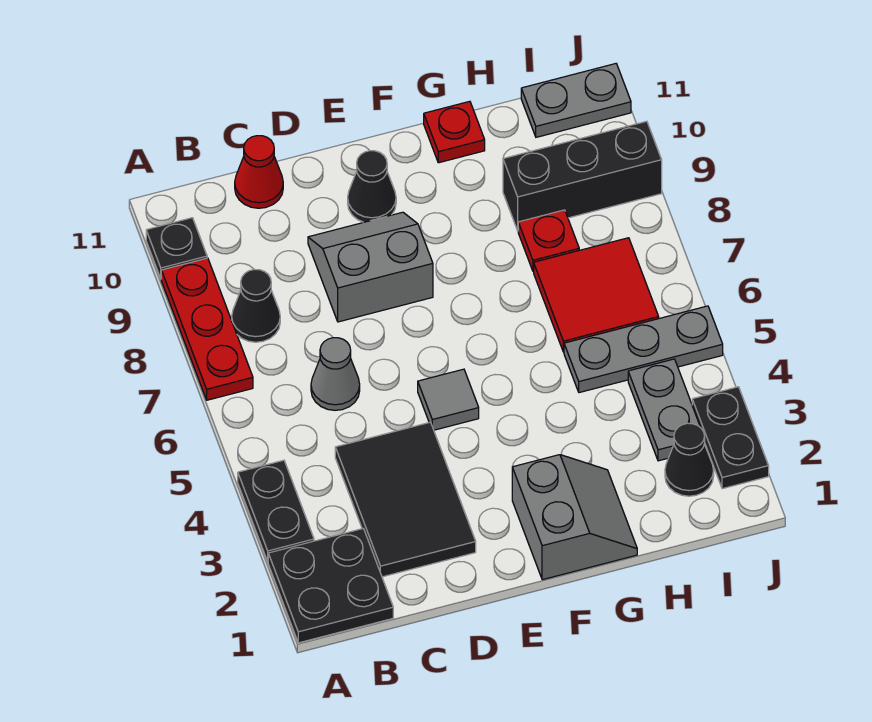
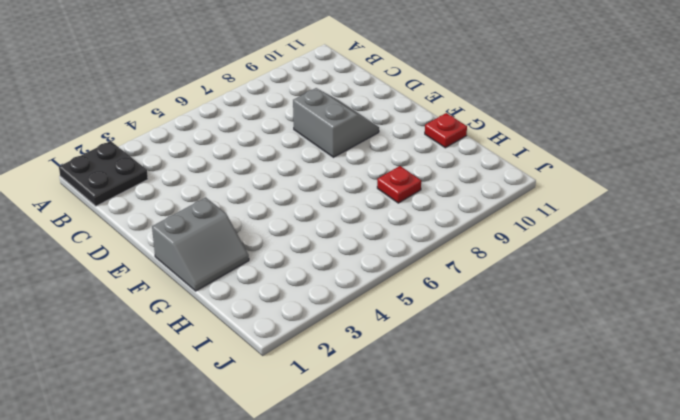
none -> black plate A3:A4 level 1
none -> red plate A7:A9 level 1
none -> black plate A10 level 1

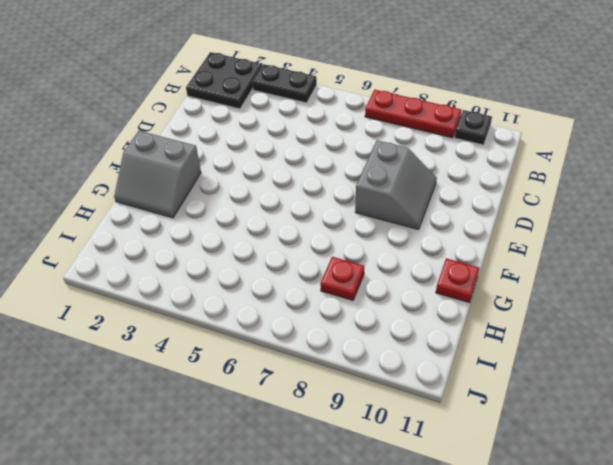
none -> black cone B8 level 1
none -> black tile C2:D4 level 1
none -> grey cone C6 level 1

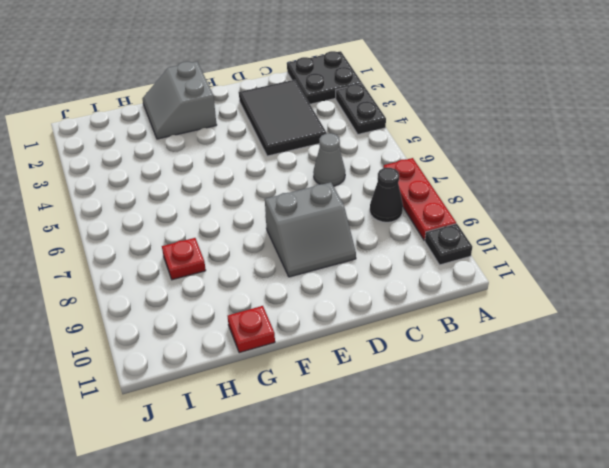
none -> red cone C11 level 1
none -> grey tile E5 level 1
none -> black cone E10 level 1

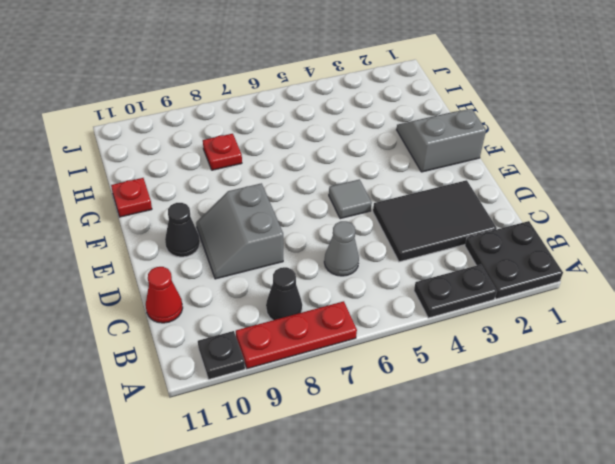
none -> grey plate H5:J5 level 1
none -> red tile H6:I7 level 1
none -> black brick H9:J9 level 1

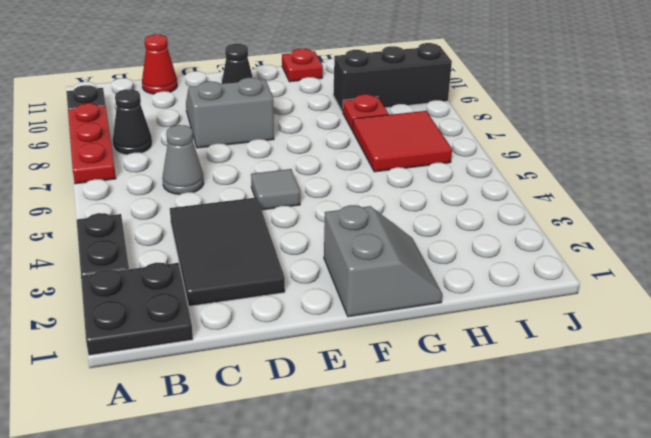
none -> grey plate H5:J5 level 1
none -> black cone I2 level 1
none -> grey plate I3:I4 level 1

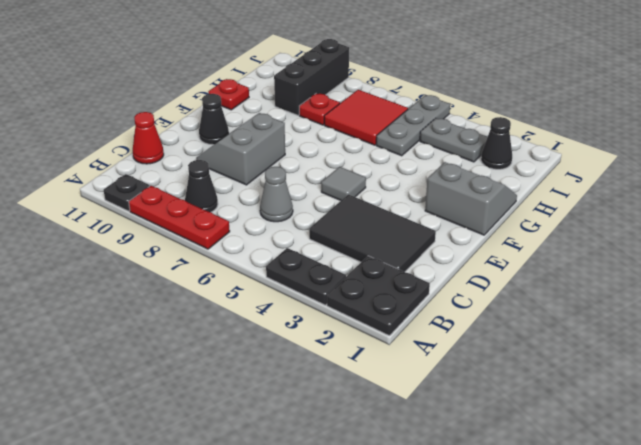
none -> grey plate I11:J11 level 1
none -> black plate J2:J3 level 1

